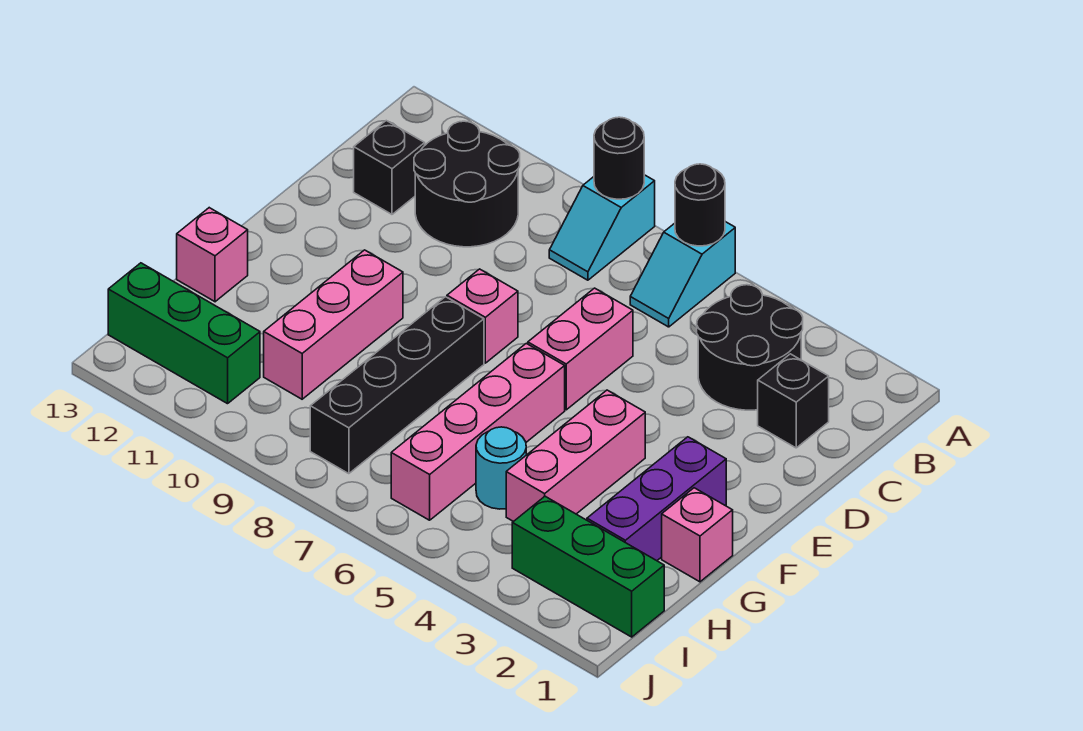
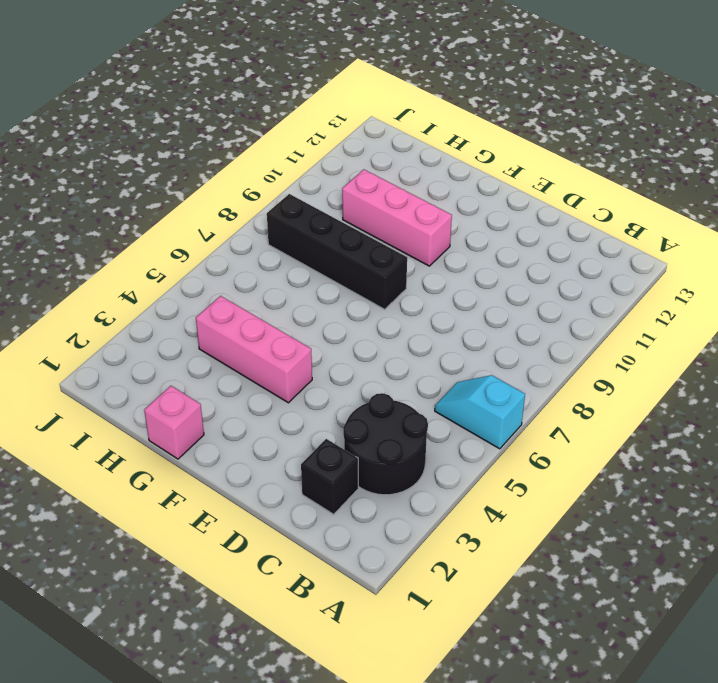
none -> cyan slope A8:B8 level 1 top A
none -> black round brick B10:C11 level 1
none -> black brick C12 level 1

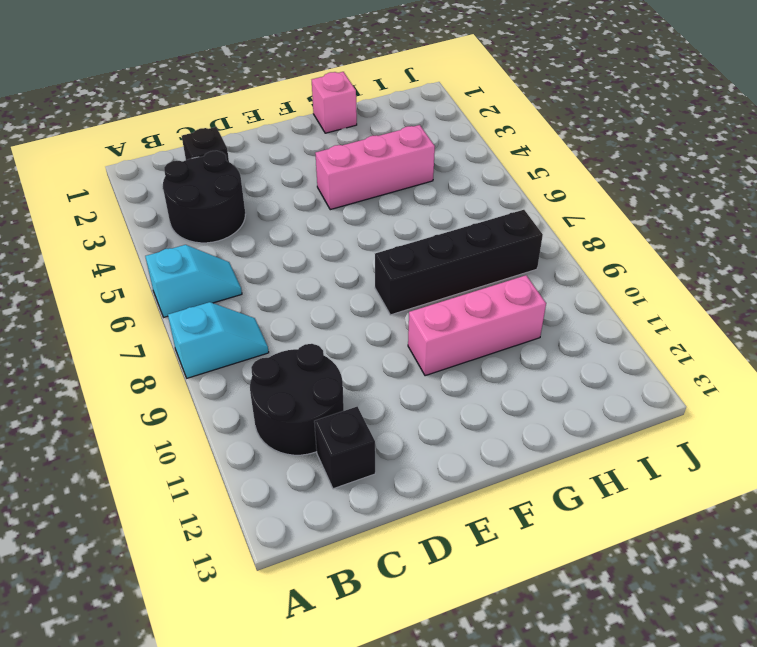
none -> pink brick D6:E6 level 1
none -> pink brick E8 level 1
none -> purple brick F2:H2 level 1

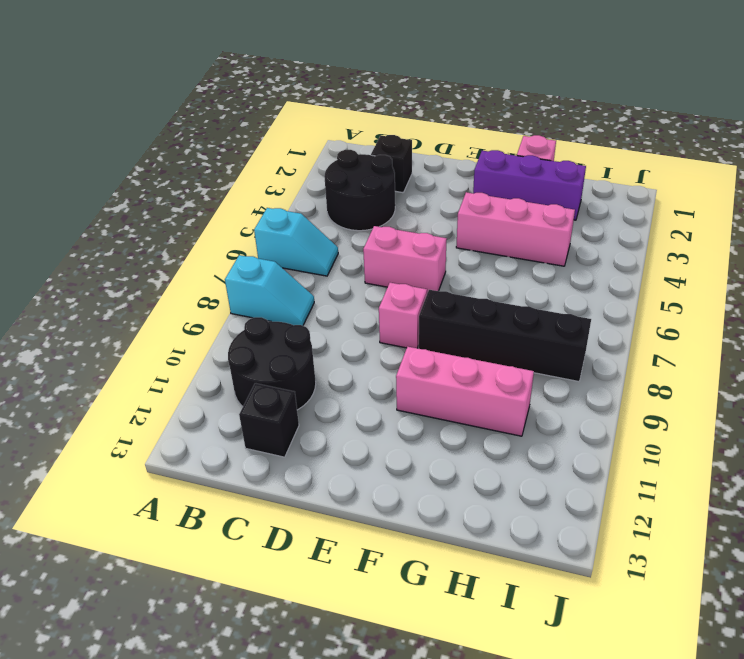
none -> pink brick F6:I6 level 1
none -> pink brick G13 level 1
none -> cyan round brick H5 level 1

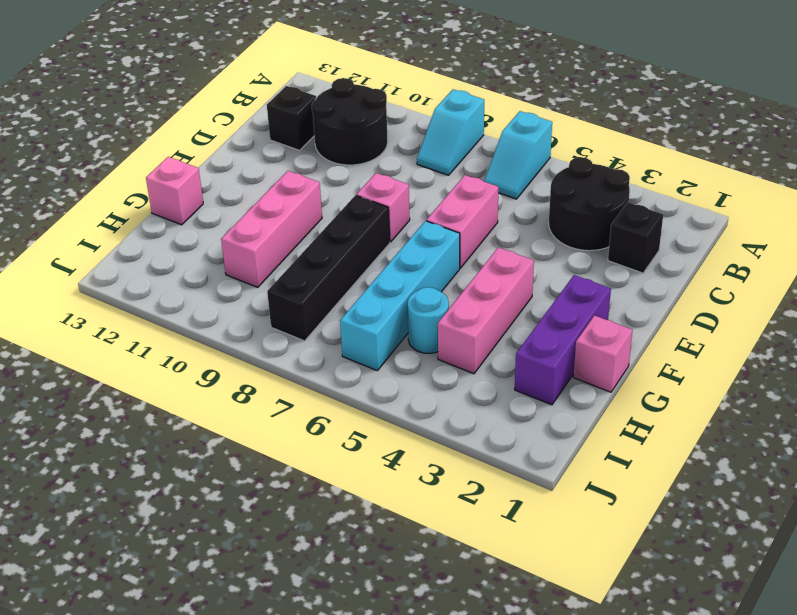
cyan brick F6:I6 level 1 -> pink brick F6:I6 level 1
none -> green brick I1:I3 level 1
none -> green brick I11:I13 level 1
none -> black round brick A6 level 2

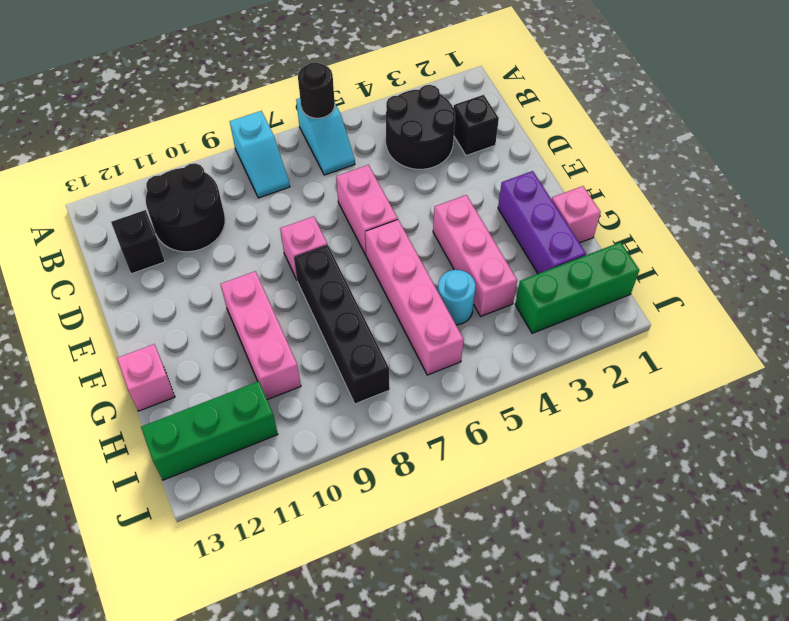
none -> black round brick A8 level 2

